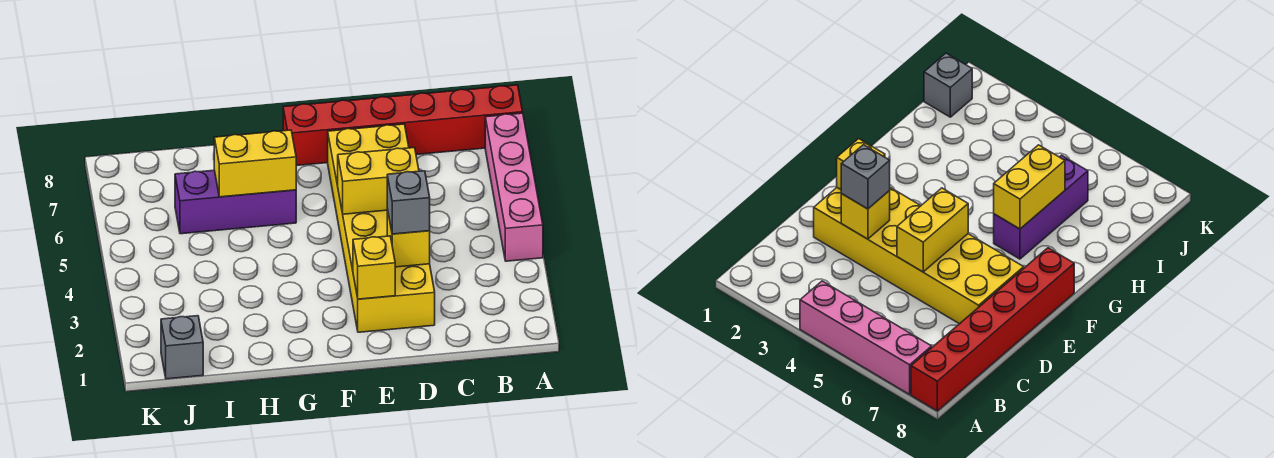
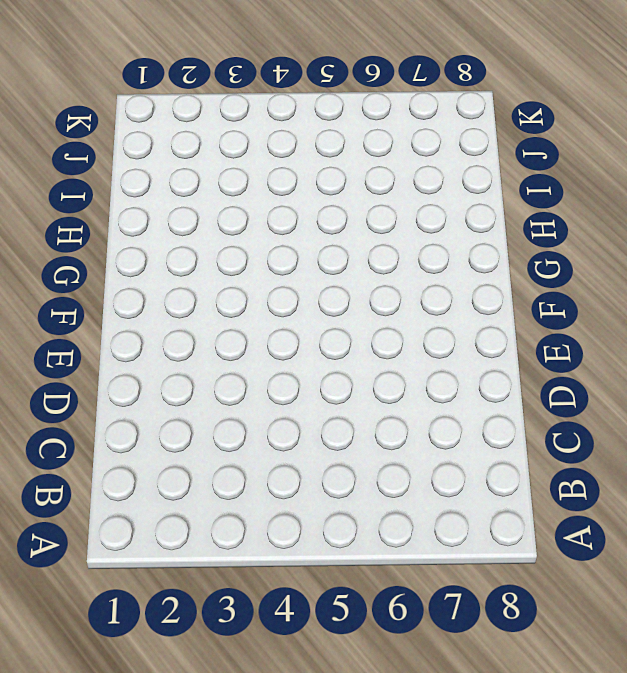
none -> pink brick A4:A7 level 1
none -> red brick A8:F8 level 1

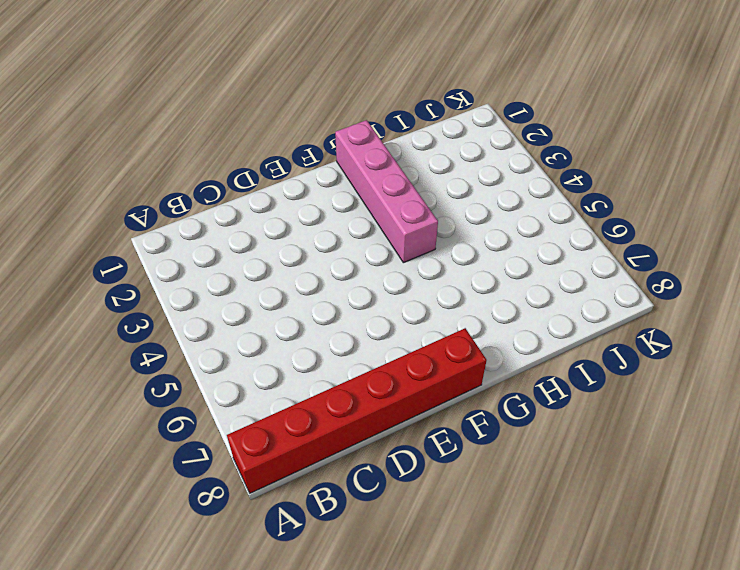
pink brick G1:G4 level 1 -> pink brick A4:A7 level 1
none -> yellow brick D2:E7 level 1
none -> purple brick G6:I6 level 1

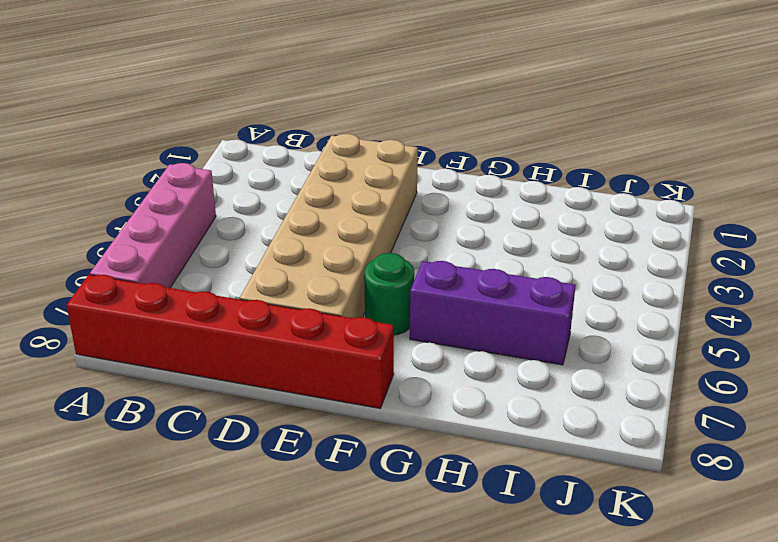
tan brick D2:E7 level 1 -> yellow brick D2:E7 level 1
green round brick F6 level 1 -> none
none -> grey brick J1 level 1
none -> yellow brick D3 level 2

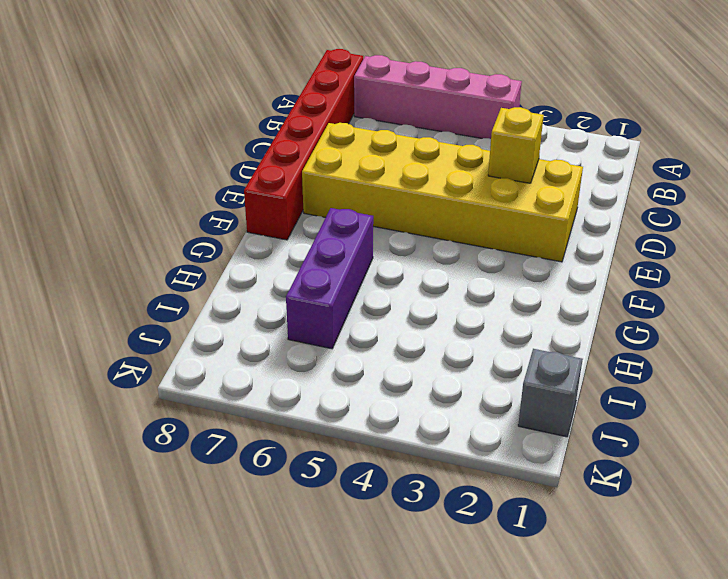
none -> yellow brick D5:E5 level 2
none -> yellow brick E2 level 2

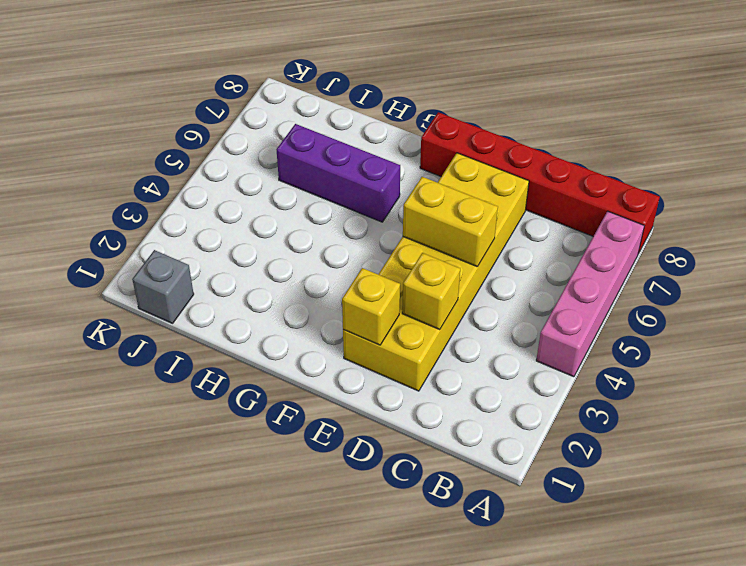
none -> yellow brick G6:H6 level 2
none -> grey brick D3 level 3

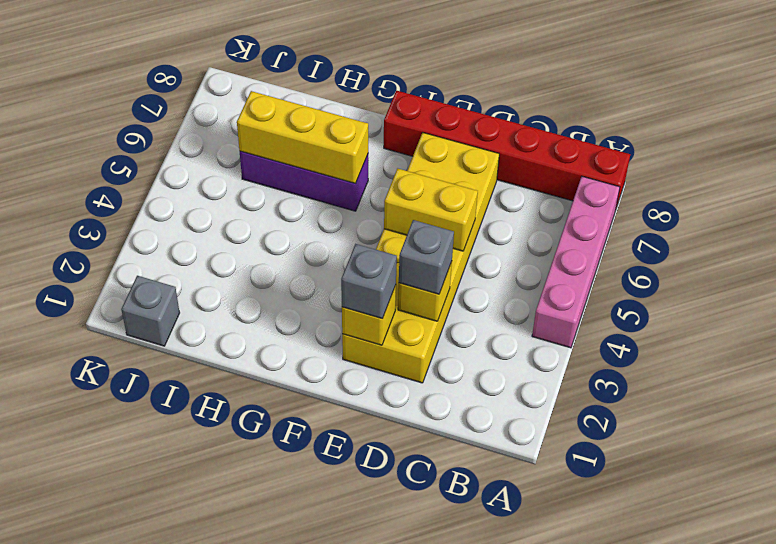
grey brick E2 level 3 -> none
yellow brick G6:I6 level 2 -> yellow brick G6:H6 level 2

